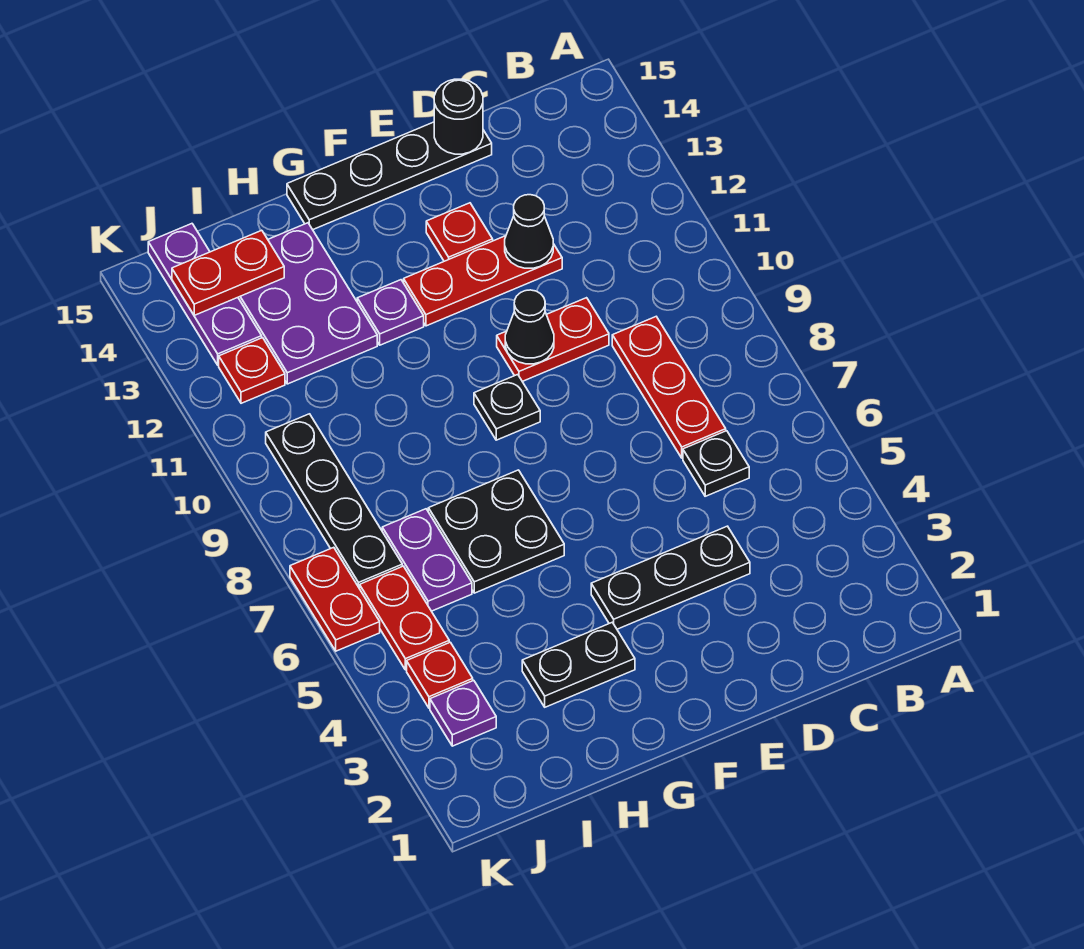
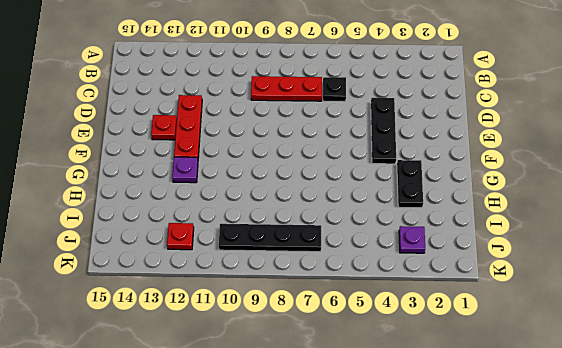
none -> red plate D10:E10 level 1
none -> black plate D15:G15 level 1
none -> black plate F9 level 1

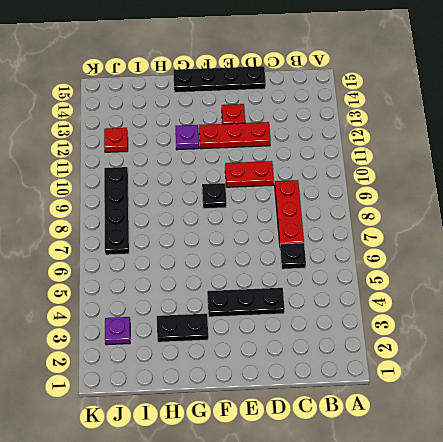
none -> black plate G6:H7 level 1
none -> purple plate H12:I14 level 1
none -> purple plate I6:I7 level 1

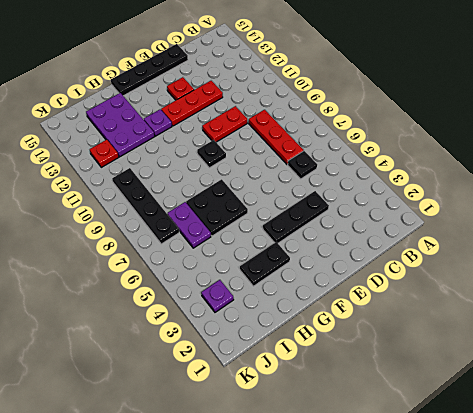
none -> red plate J4 level 1
none -> red plate J5:J6 level 1
none -> purple plate J13:J15 level 1

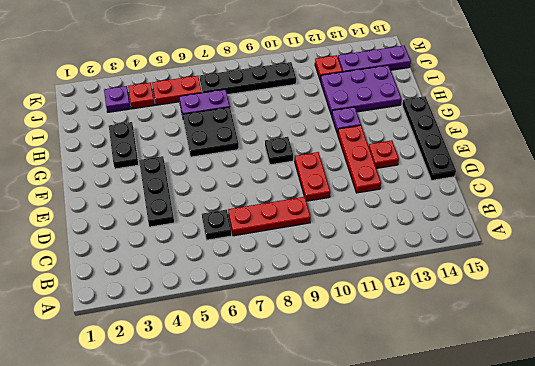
none -> red plate K6:K7 level 1
none -> black cone D12 level 2
none -> black round brick D15 level 2

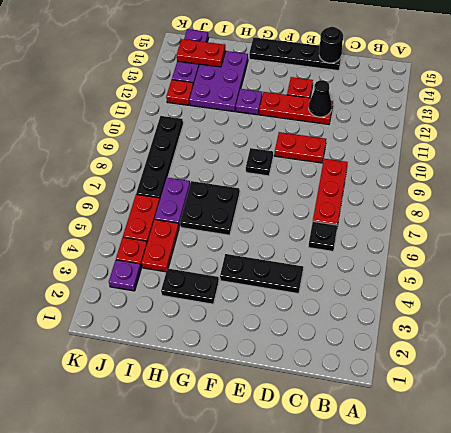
red plate I4:I5 level 1 -> red plate K6:K7 level 1
none -> black cone E10 level 2

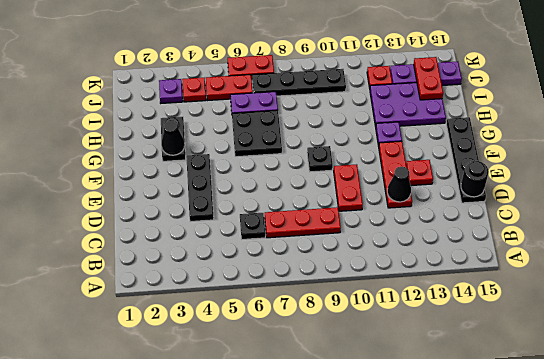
black cone G3 level 2 -> black cone E10 level 2

